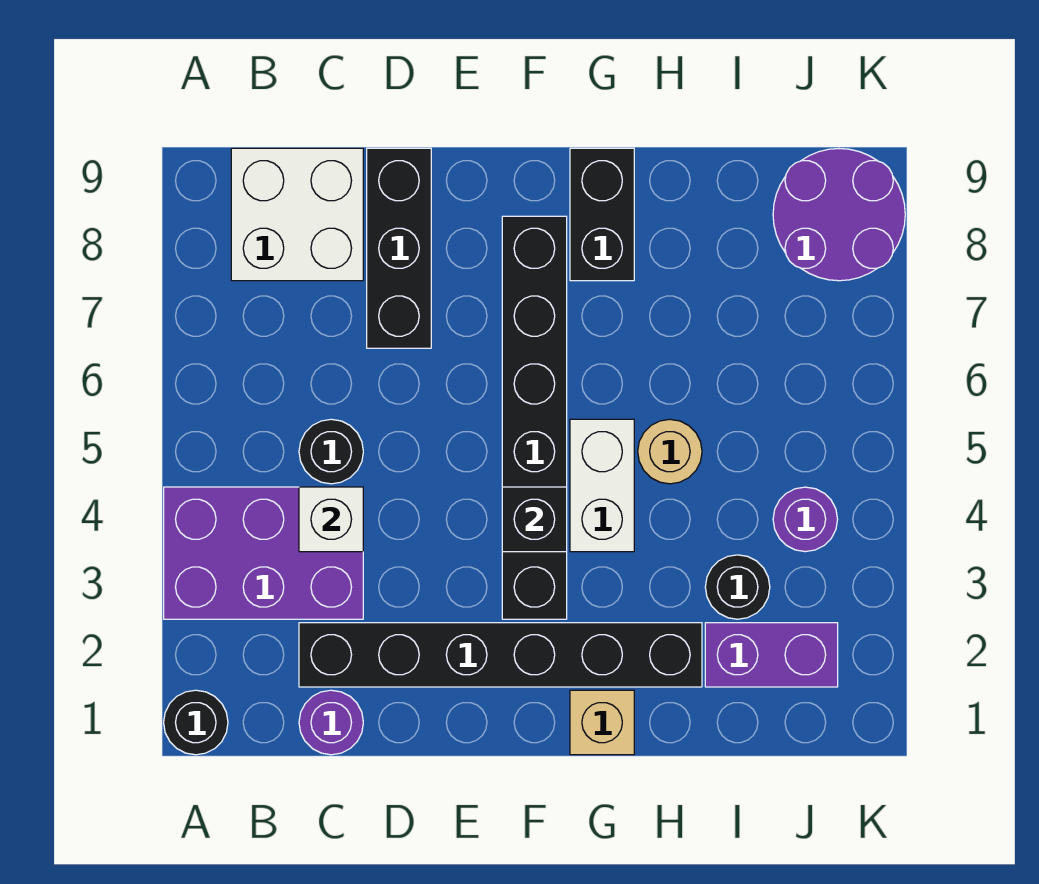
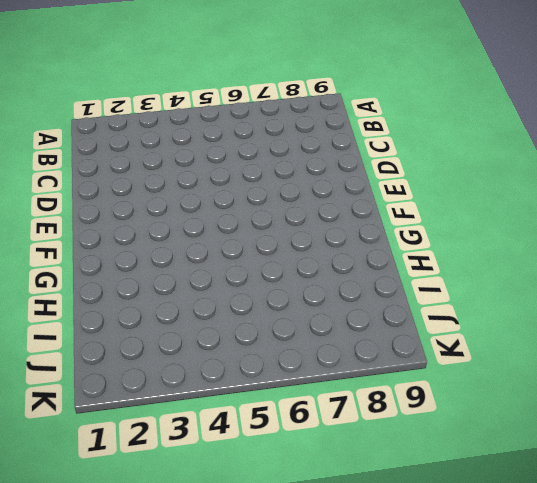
none -> black round brick A1 level 1
none -> purple brick A3:C4 level 1
none -> white brick B8:C9 level 1

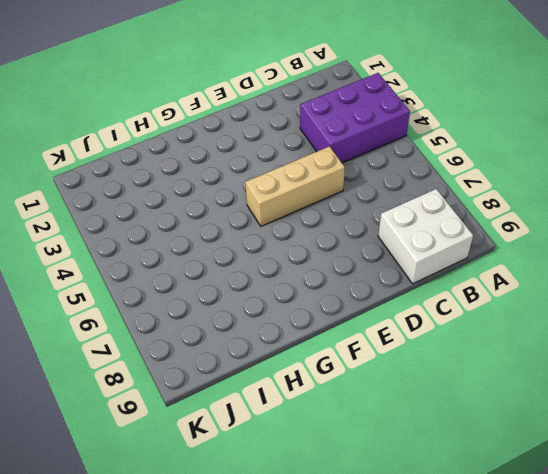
tan brick D5:F5 level 1 -> black brick F3:F8 level 1
none -> black round brick A1 level 1
none -> purple round brick C1 level 1
none -> black brick C2:H2 level 1

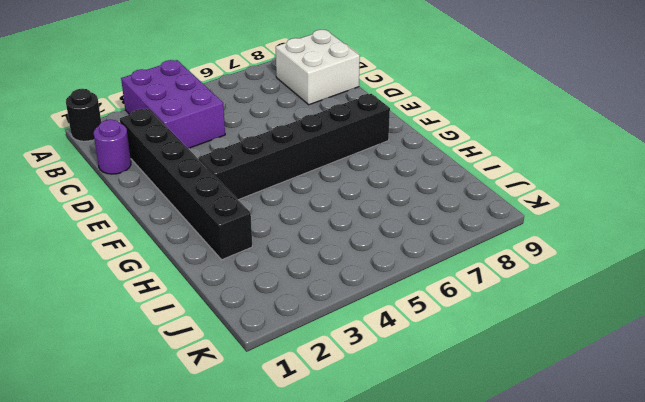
none -> black round brick C5 level 1
none -> black brick D7:D9 level 1
none -> tan brick G1 level 1

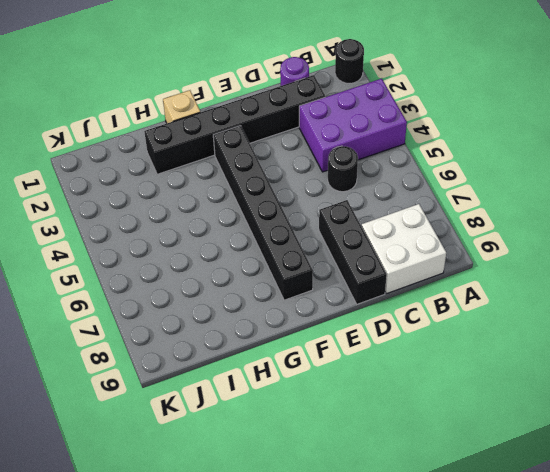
none -> white brick G4:G5 level 1
none -> black brick G8:G9 level 1
none -> tan round brick H5 level 1

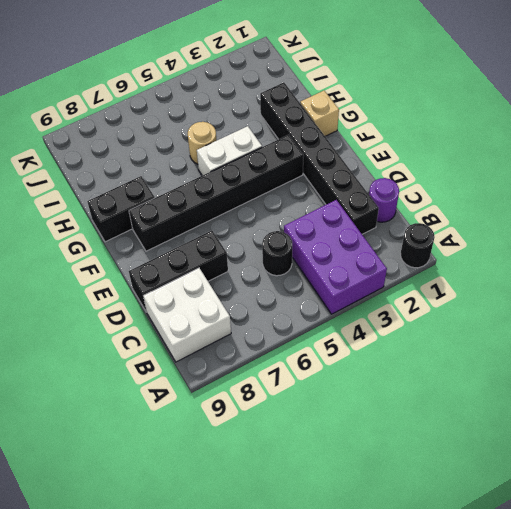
none -> purple brick I2:J2 level 1
none -> black round brick I3 level 1
none -> purple round brick J4 level 1

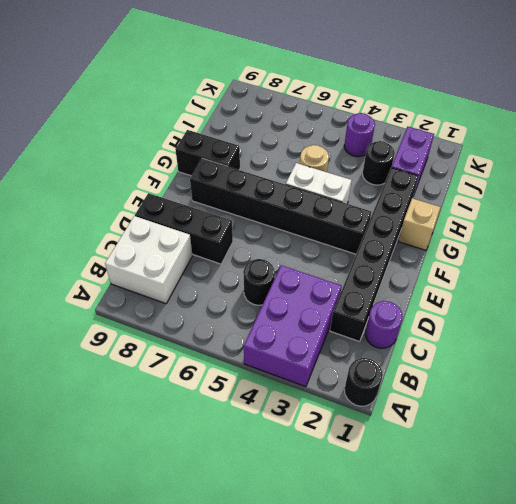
none -> purple round brick J8:K9 level 1
none -> white brick C4 level 2
none -> black brick F4 level 2

